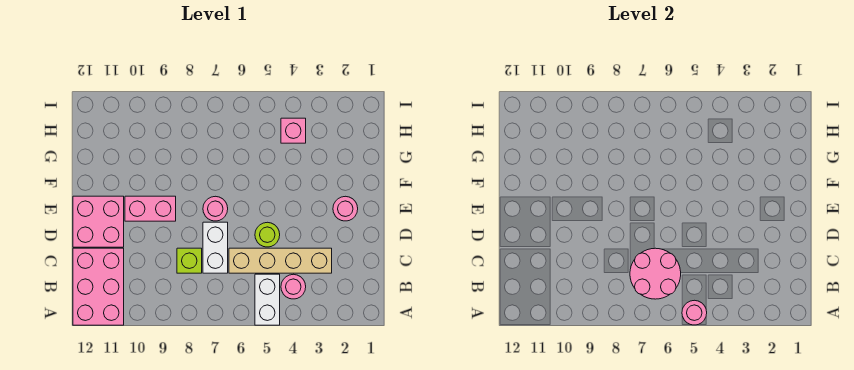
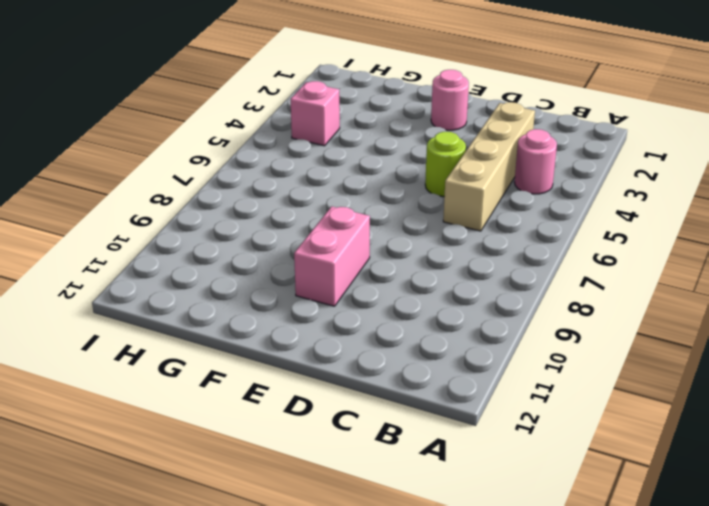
none -> white brick A5:B5 level 1
none -> pink brick A11:C12 level 1
none -> white brick C7:D7 level 1

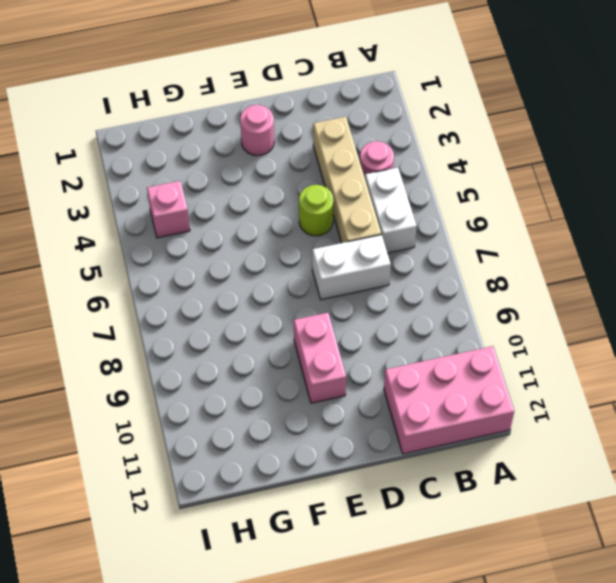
white brick B5:B6 level 1 -> white brick A5:B5 level 1
none -> lime brick C8 level 1
none -> pink brick D11:E12 level 1
none -> pink round brick E7 level 1

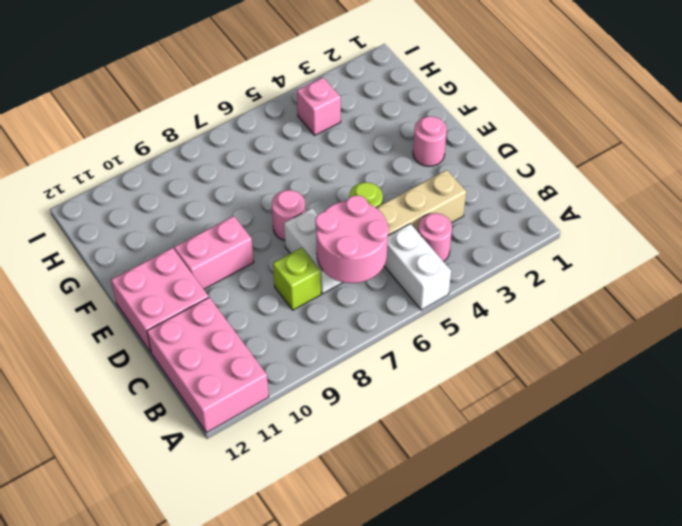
none -> pink round brick A5 level 2

